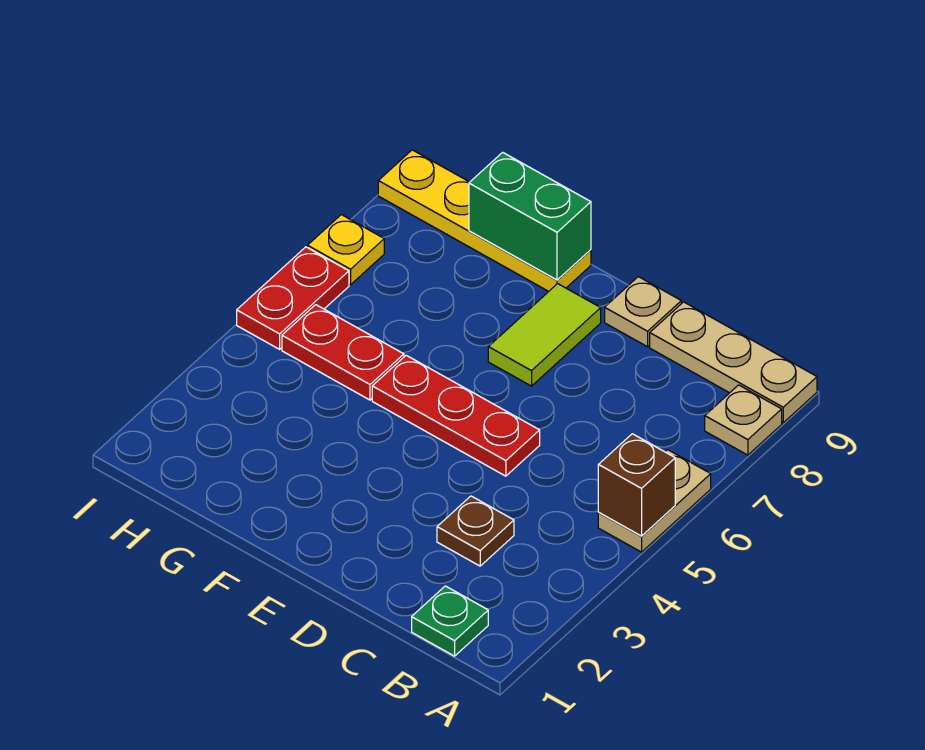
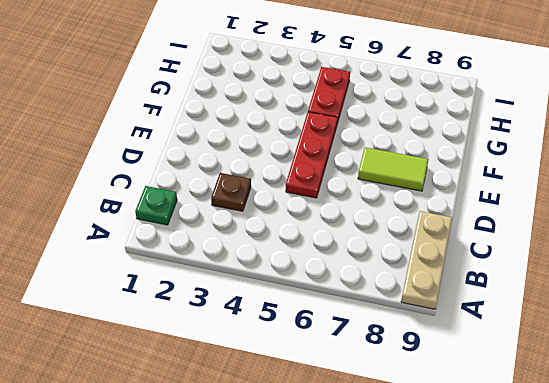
none -> tan plate A5:A6 level 1
none -> tan plate A8 level 1
none -> tan plate D9 level 1

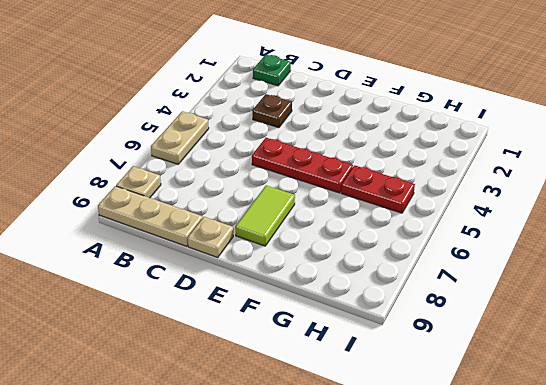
none -> yellow plate F9:I9 level 1
none -> red plate I5:I6 level 1
none -> yellow plate I7 level 1

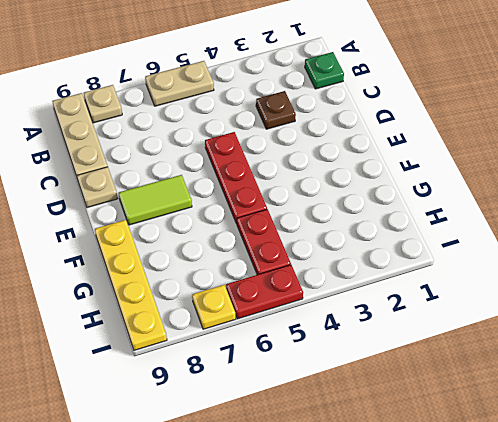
none -> brown brick A5 level 2
none -> green brick F9:G9 level 2

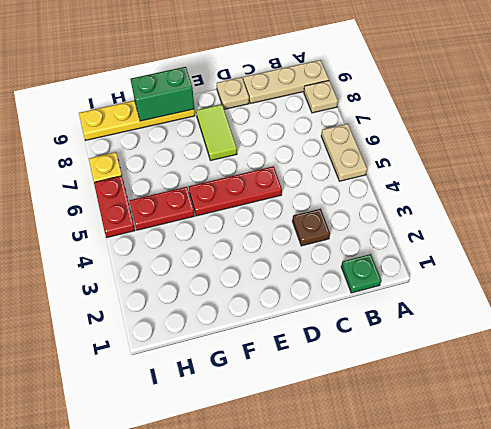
none -> brown brick A5 level 2

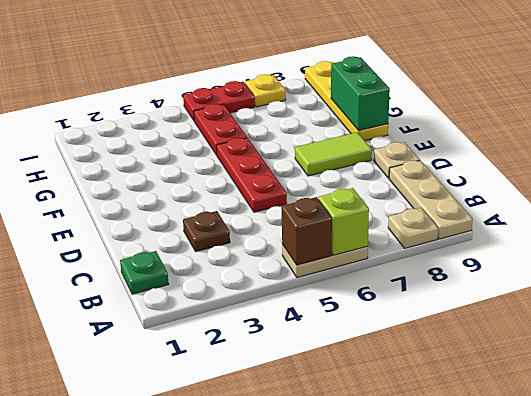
lime brick A6 level 2 -> none

